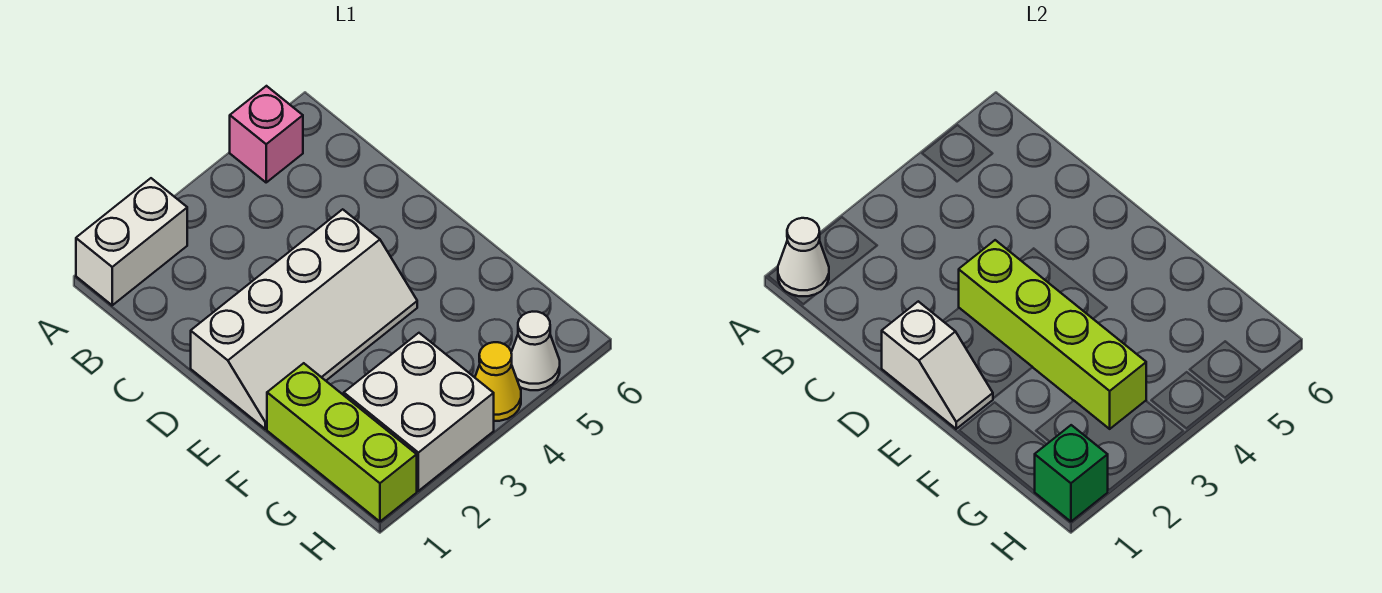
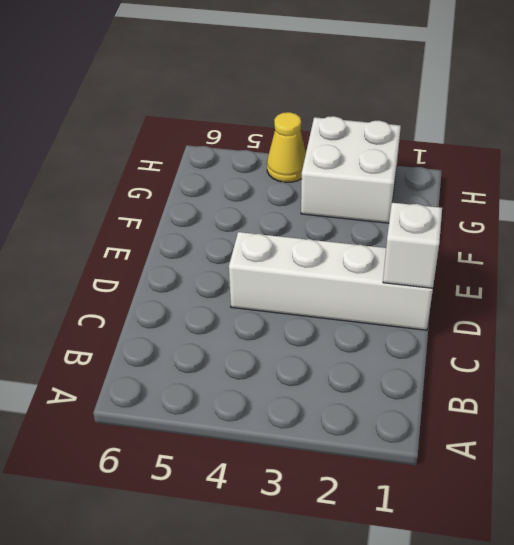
none -> white brick A1:A2 level 1
none -> pink brick A5 level 1

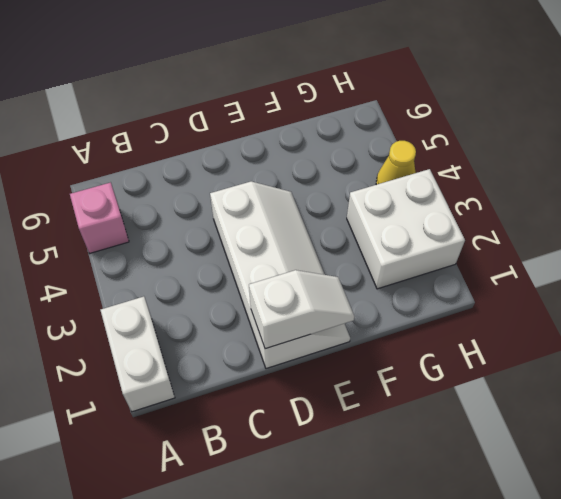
none -> lime brick F1:H1 level 1
none -> white cone H5 level 1

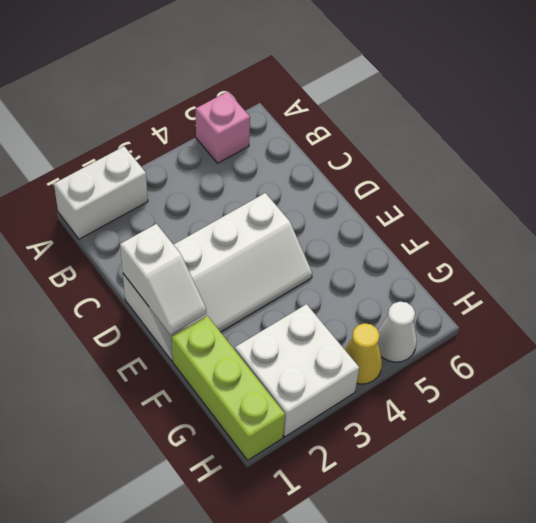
none -> white cone A1 level 2
none -> lime brick D3:G3 level 2

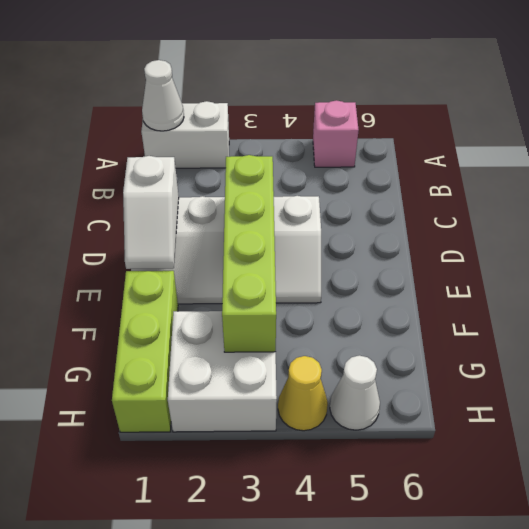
none -> green brick H1 level 2

